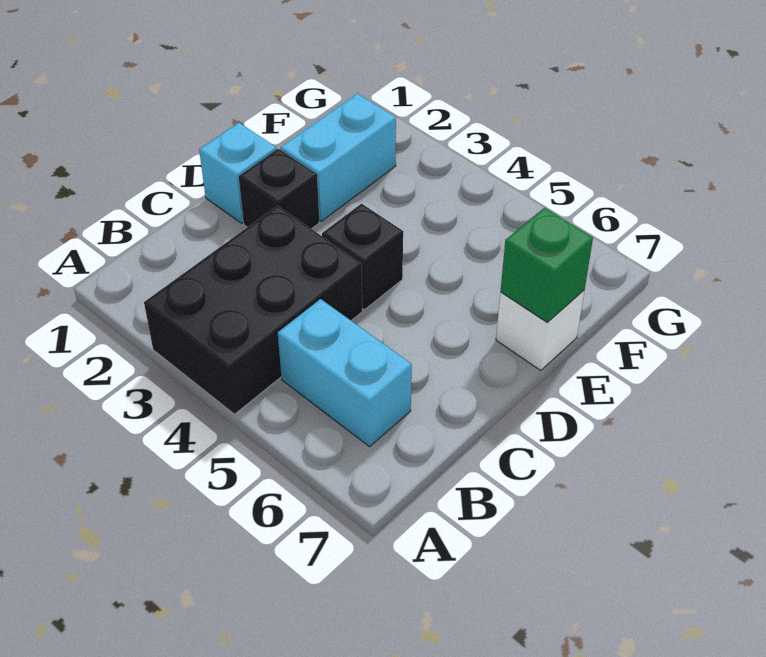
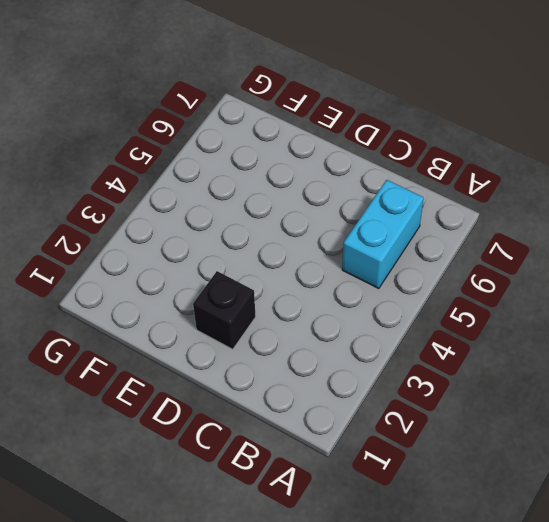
none -> black brick A3:C4 level 1
none -> cyan brick D1 level 1

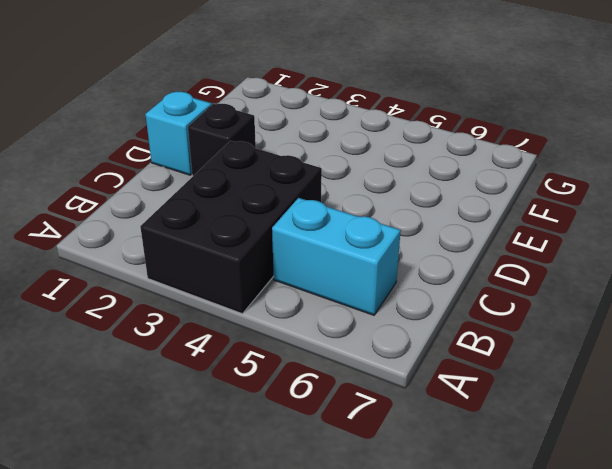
none -> black brick D4 level 1
none -> cyan brick E2:F2 level 1

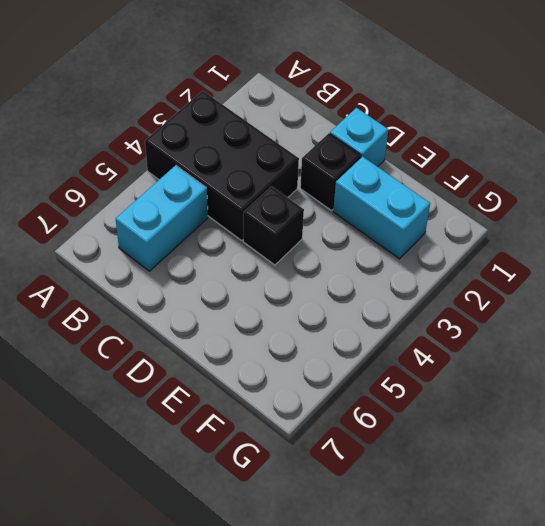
none -> white brick E7 level 1
none -> green brick E7 level 2

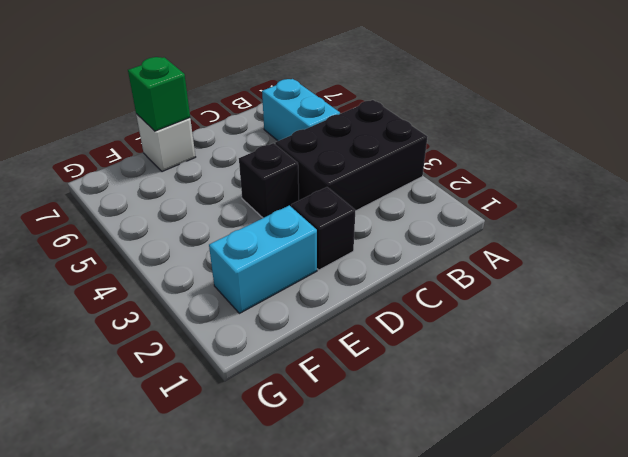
none -> cyan brick D1 level 1

